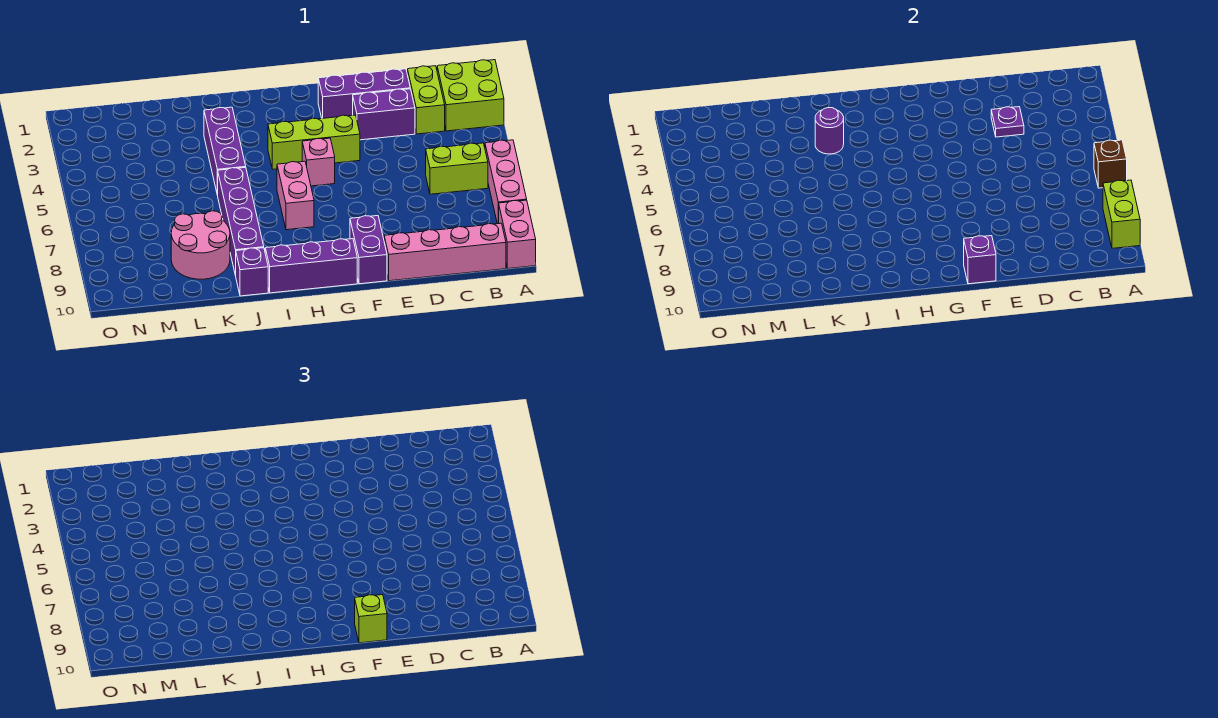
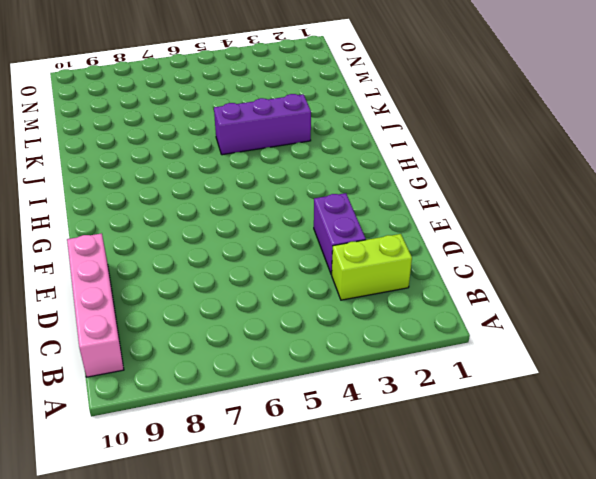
none -> lime brick A2:B3 level 1
none -> pink brick A6:A8 level 1
none -> pink brick A9:A10 level 1

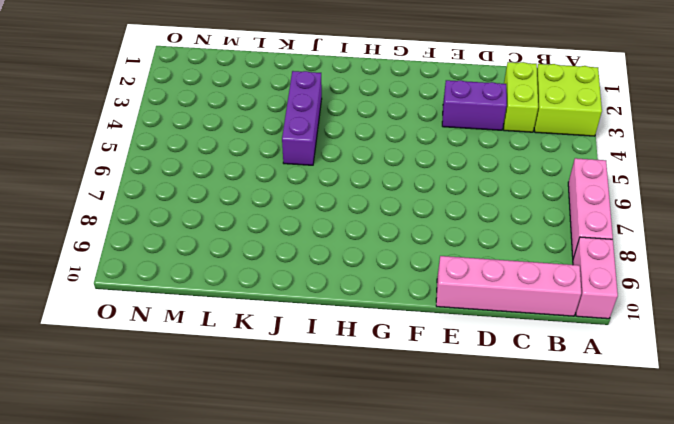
none -> lime brick B6:C6 level 1
none -> purple brick D2:F2 level 1
none -> lime brick F4:H4 level 1

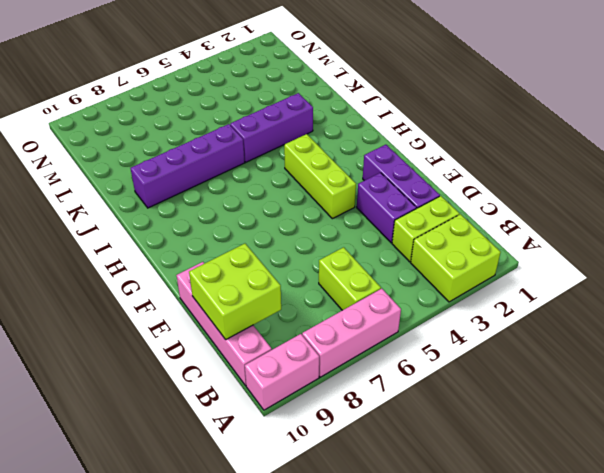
lime brick C9:D10 level 2 -> none
none -> purple brick F9:F10 level 1
none -> pink brick G5 level 1
none -> purple brick G10:I10 level 1

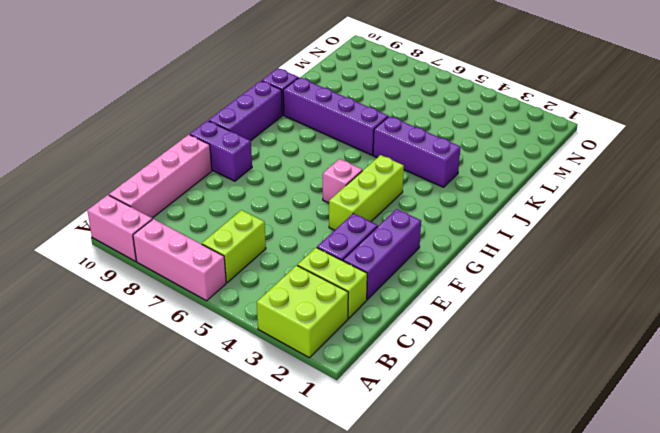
none -> pink brick H6:H7 level 1
none -> pink round brick K8:L9 level 1
none -> brown brick A6 level 2

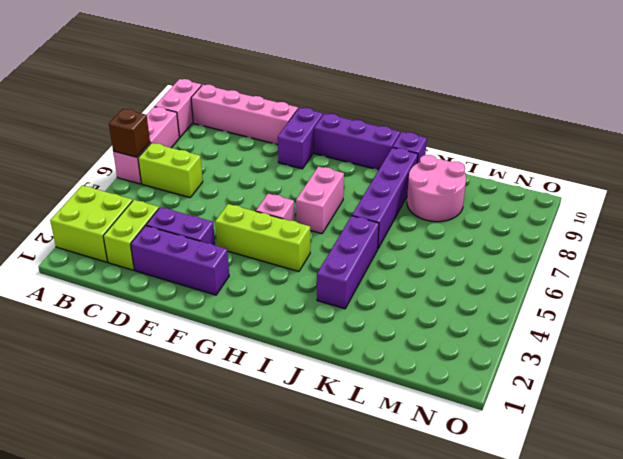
none -> lime brick A8:A9 level 2
none -> purple plate D3 level 2
none -> purple brick F10 level 2

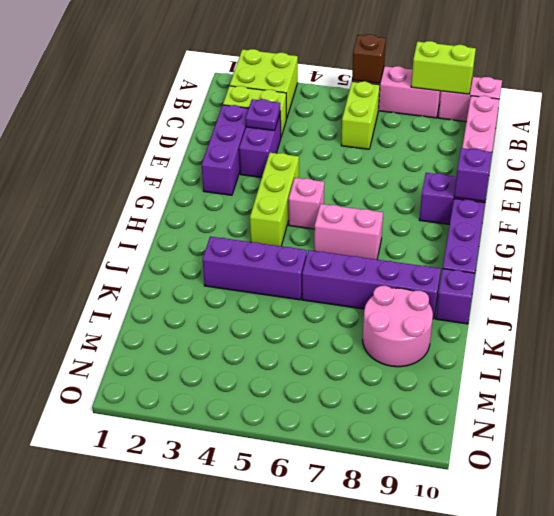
none -> purple round brick J3 level 2
none -> lime brick F10 level 3

